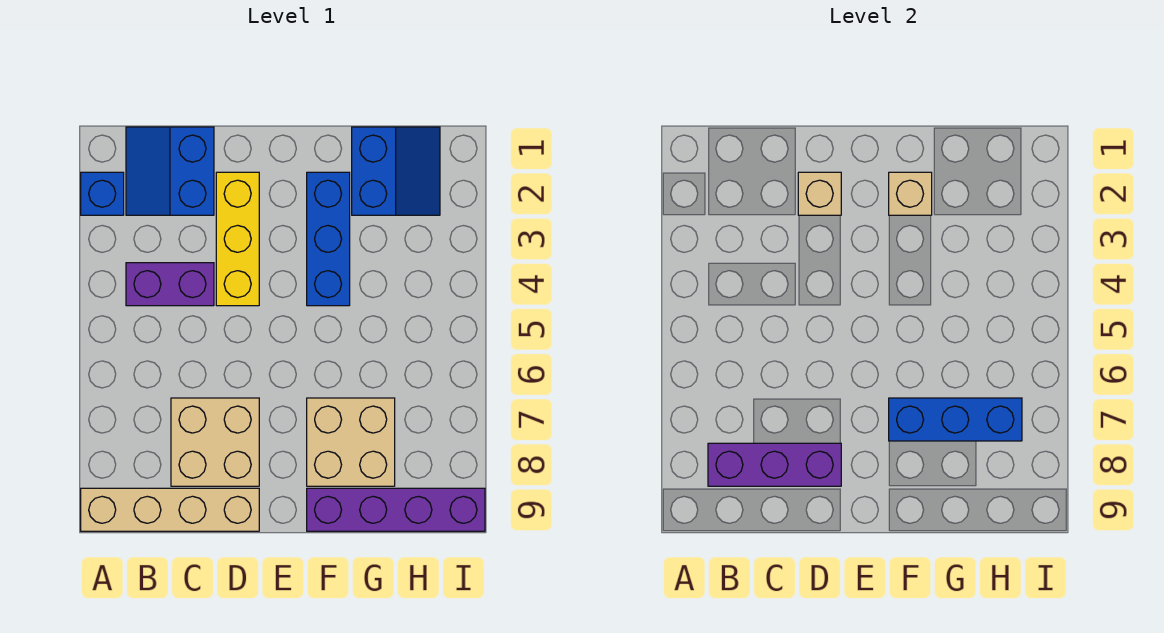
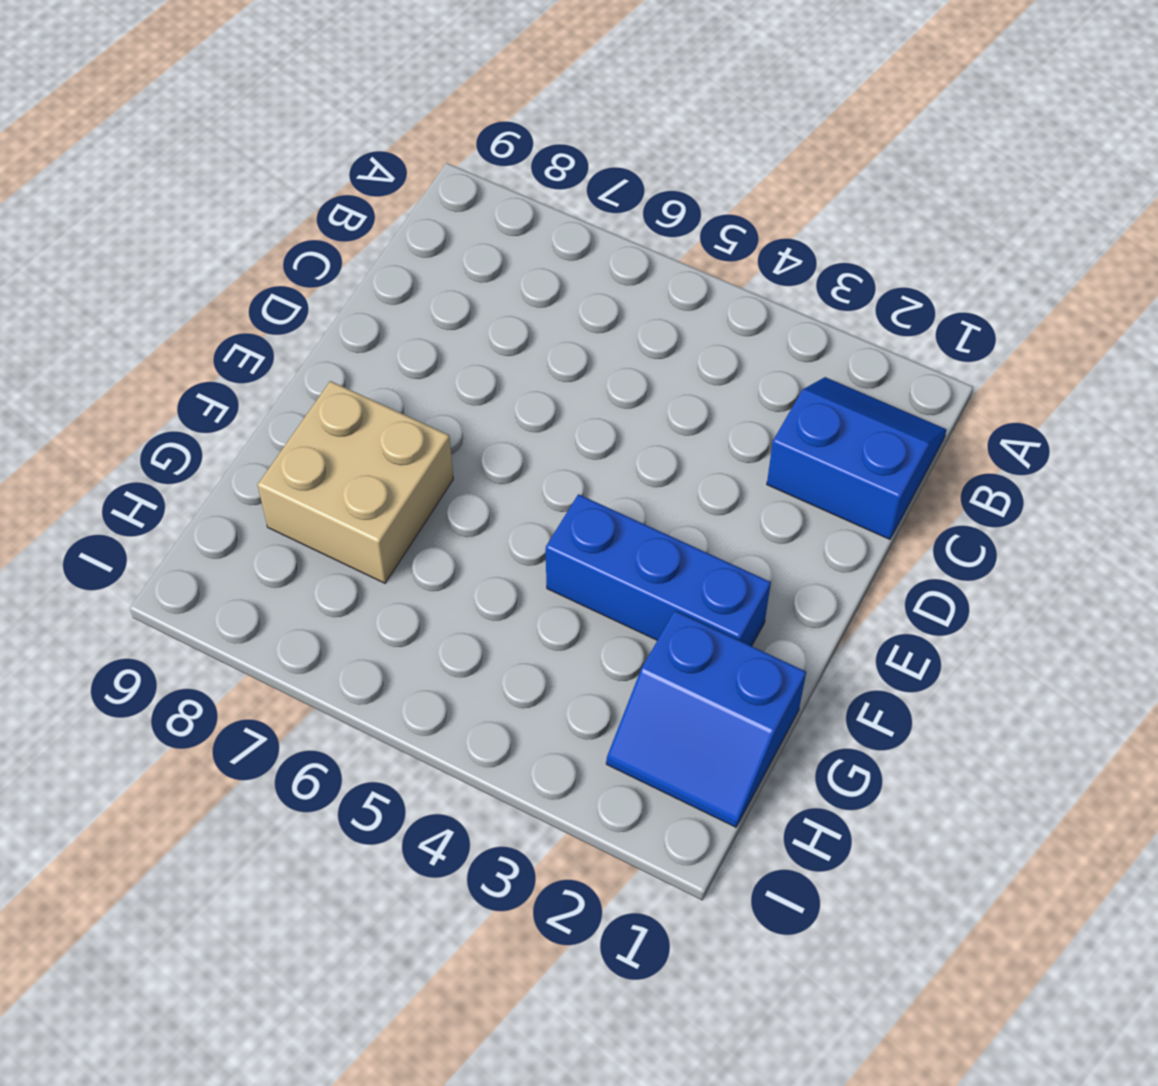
none -> blue brick A2 level 1
none -> tan brick A9:D9 level 1
none -> purple brick B4:C4 level 1

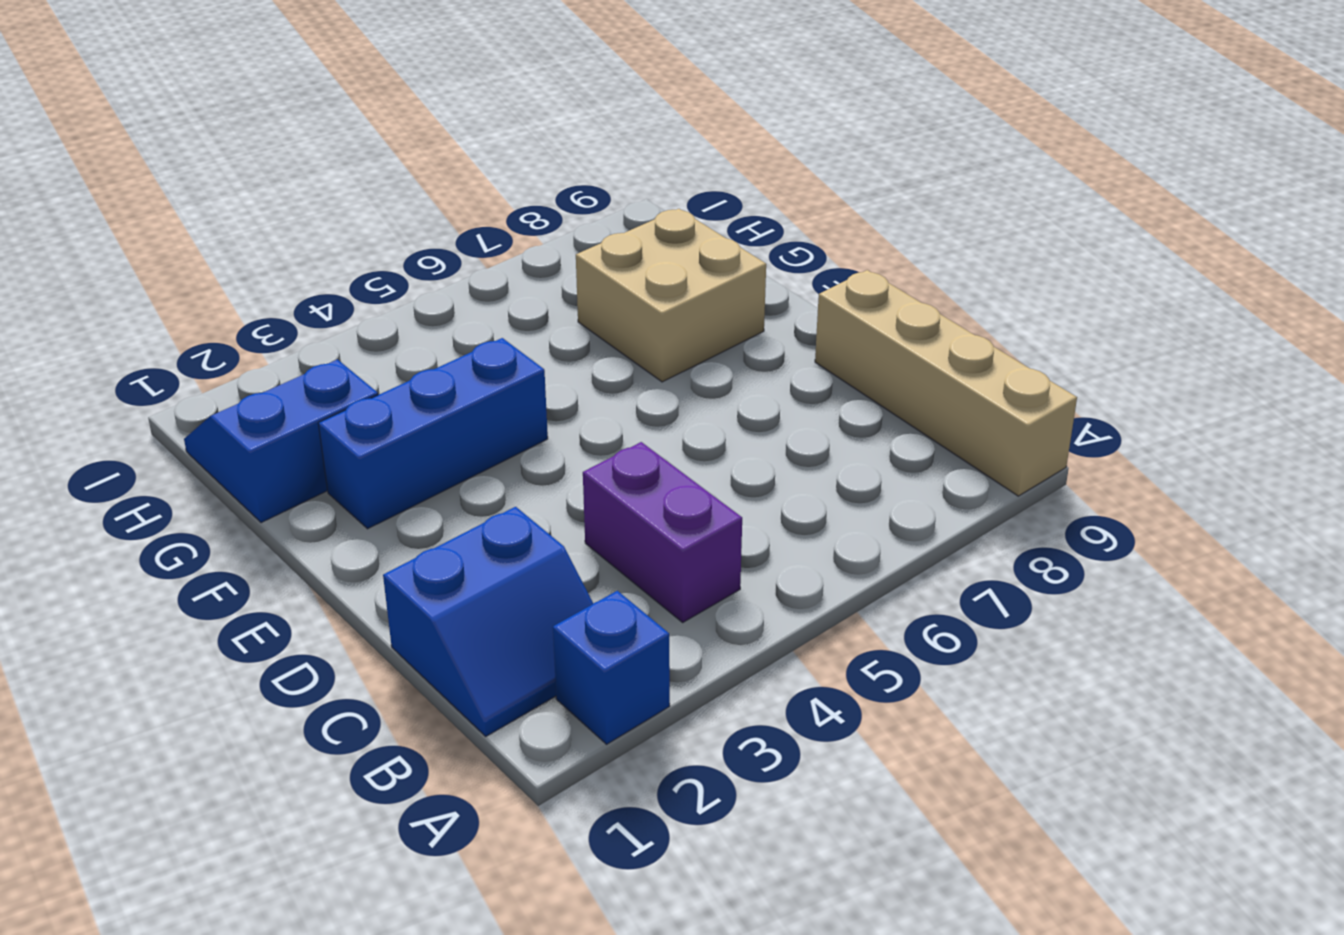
none -> tan brick C7:D8 level 1
none -> yellow brick D2:D4 level 1
none -> purple brick F9:I9 level 1

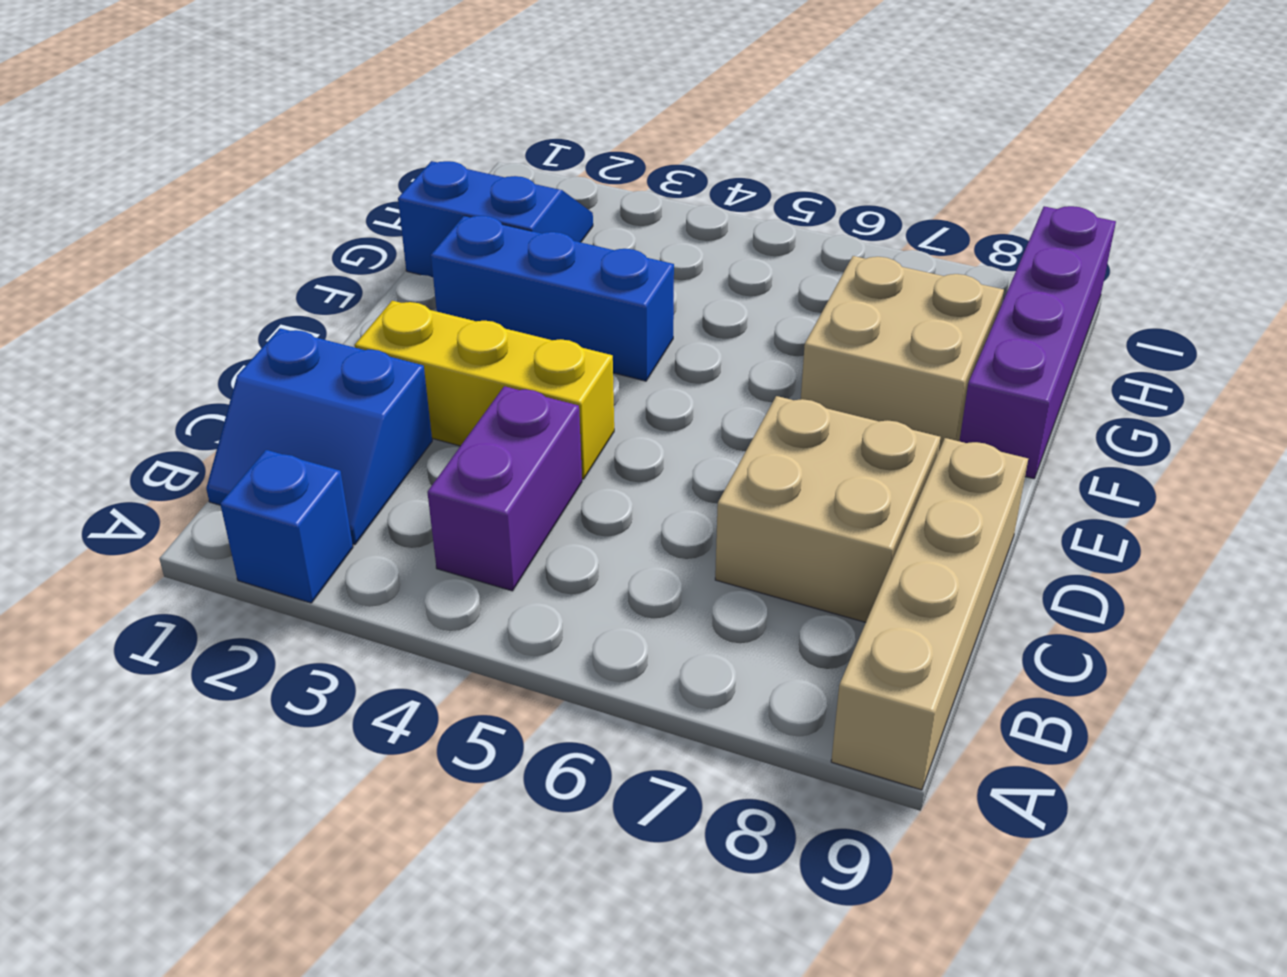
none -> purple brick B8:D8 level 2
none -> tan brick D2 level 2
none -> tan brick F2 level 2

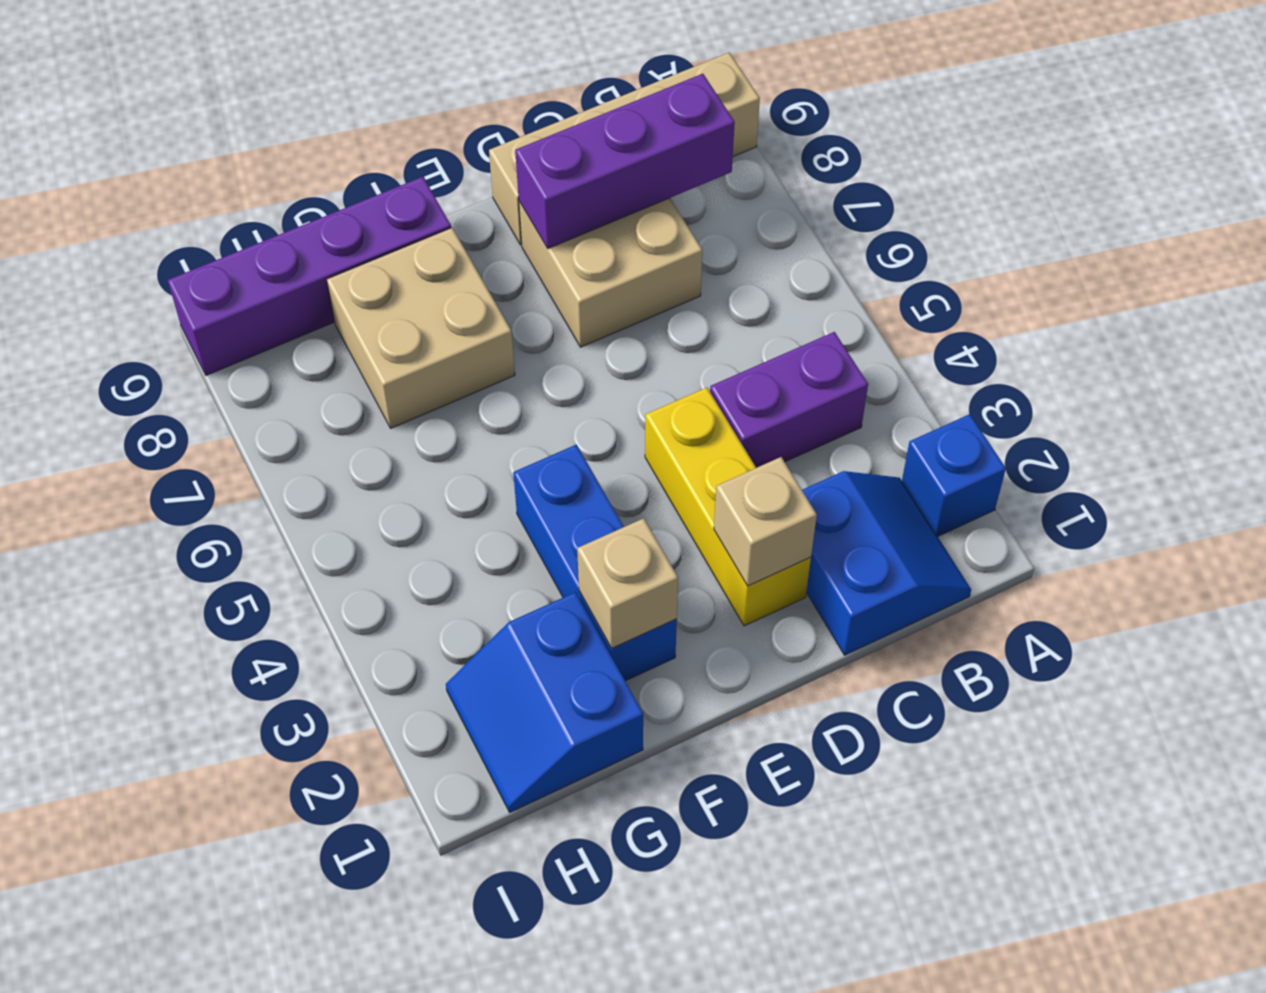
none -> blue brick F7:H7 level 2

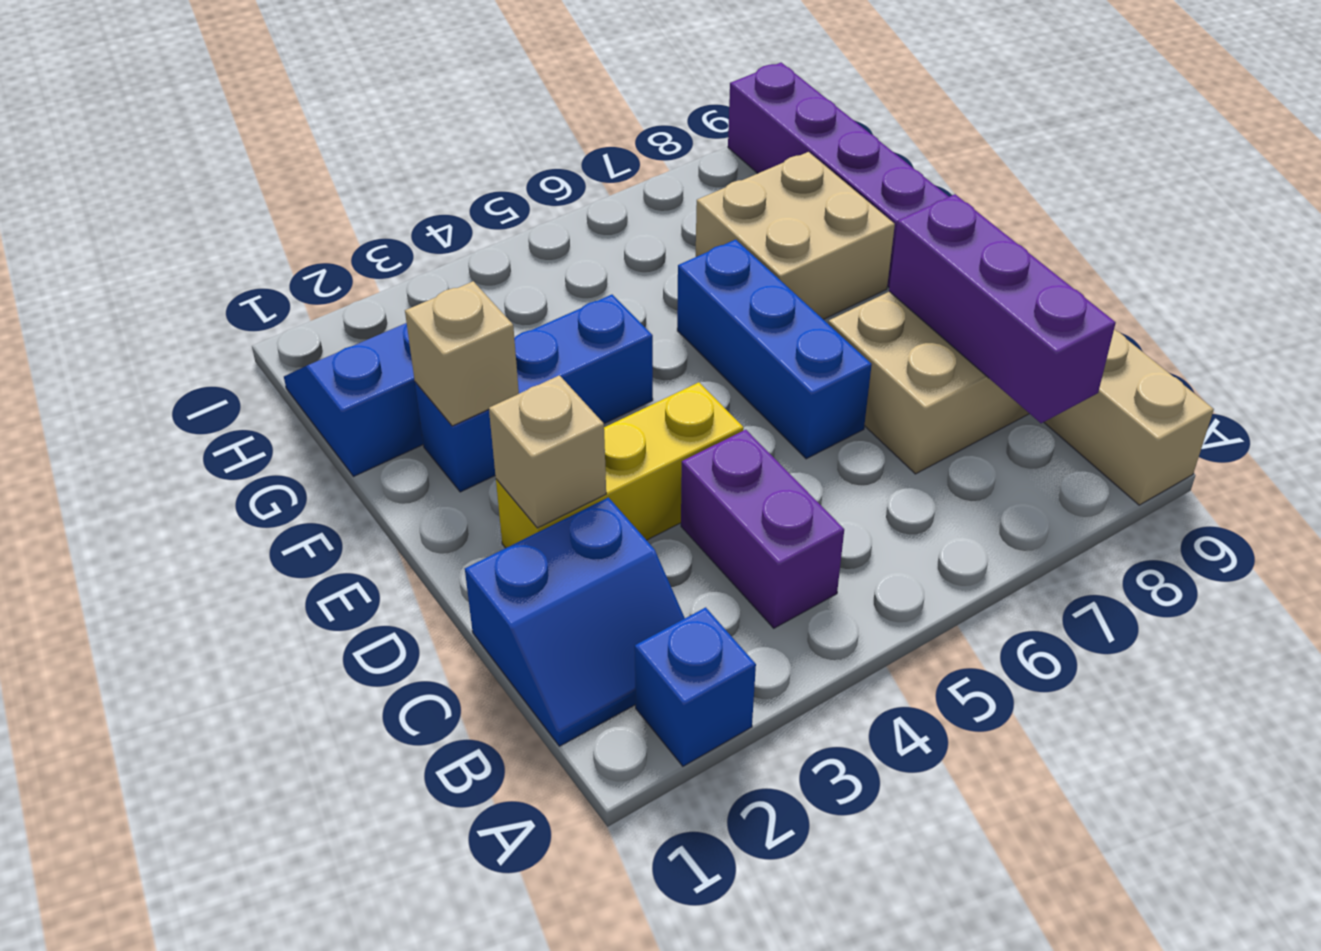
blue brick D6:F6 level 1 -> blue brick F7:H7 level 2

